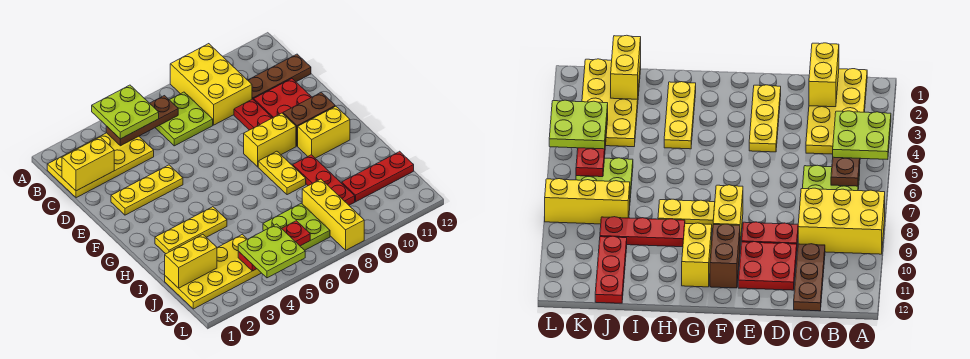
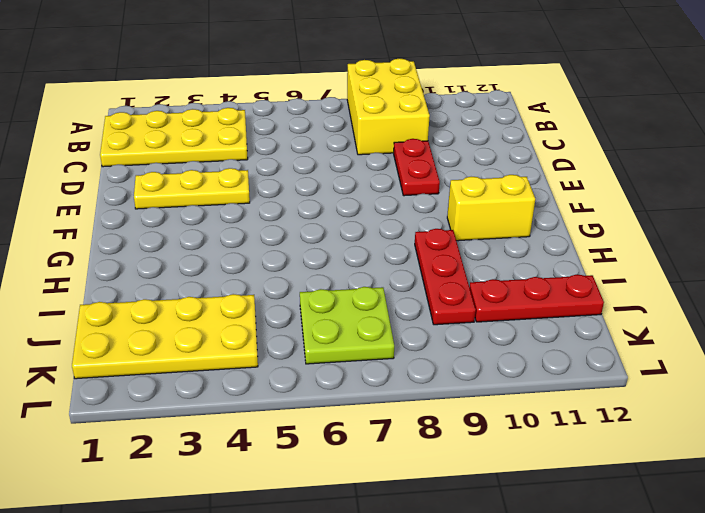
none -> lime plate B6:C7 level 1
none -> brown plate C10:C12 level 1
none -> red plate D10:E11 level 1

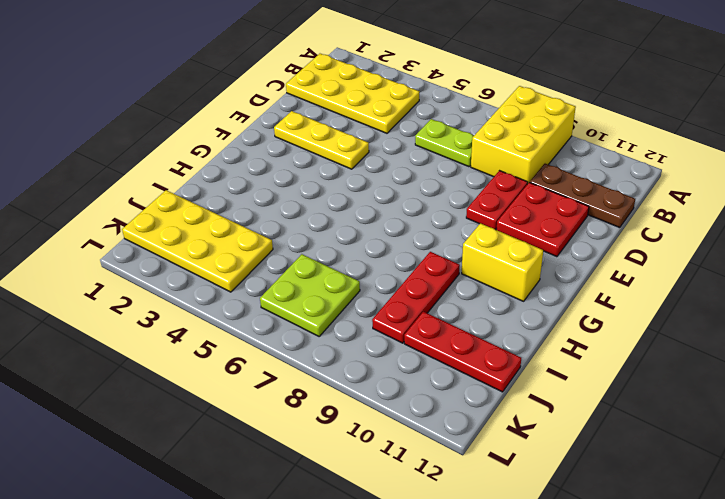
lime plate C6:C7 level 1 -> lime plate B6:C7 level 1
none -> yellow brick F8:F9 level 1
none -> brown brick F10:F11 level 1
none -> yellow plate G8:H8 level 1

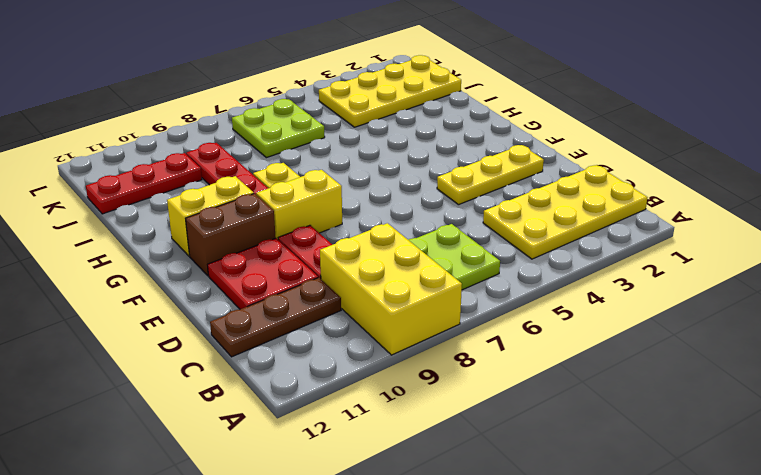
none -> yellow plate H2:H4 level 1
none -> yellow brick J8:L8 level 1
none -> brown plate B4:B6 level 2

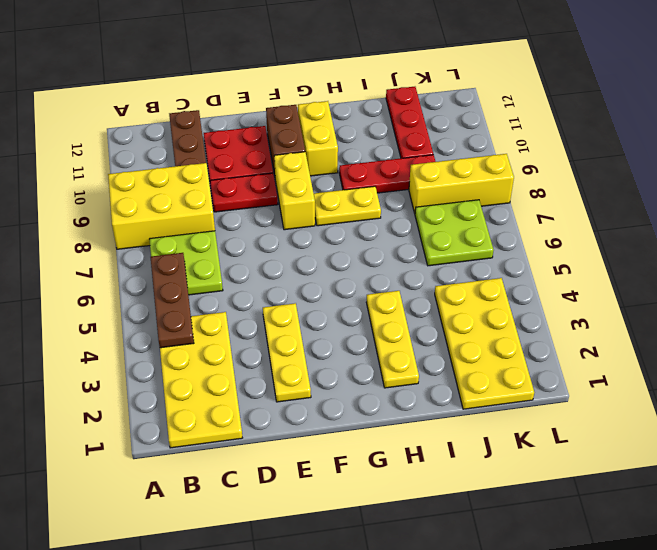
none -> yellow brick C1:C2 level 2
none -> yellow brick J1:J2 level 2
none -> red plate K4:K6 level 2

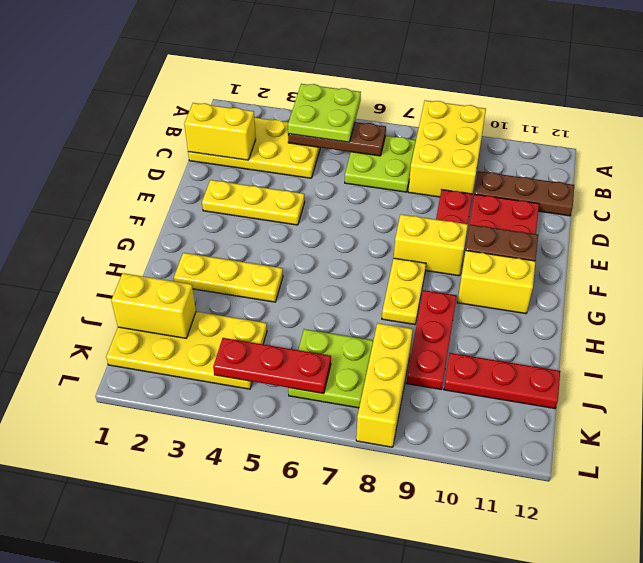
none -> lime plate K4:L5 level 3

